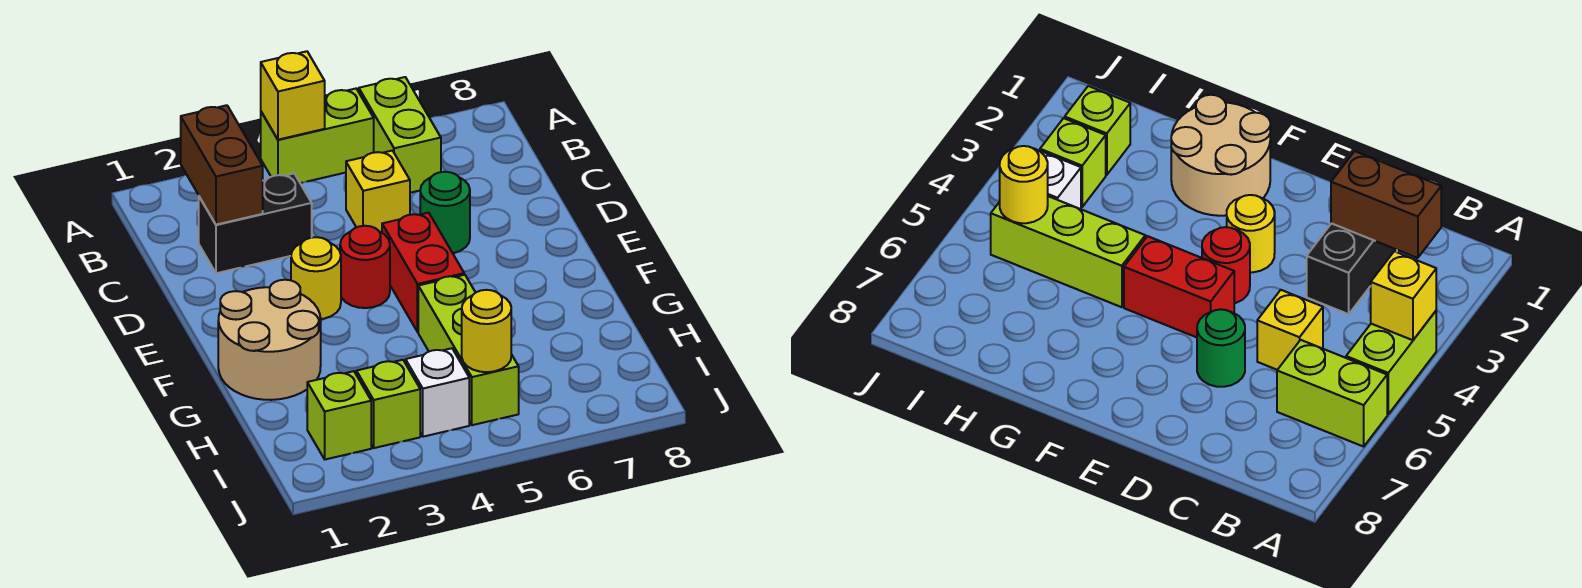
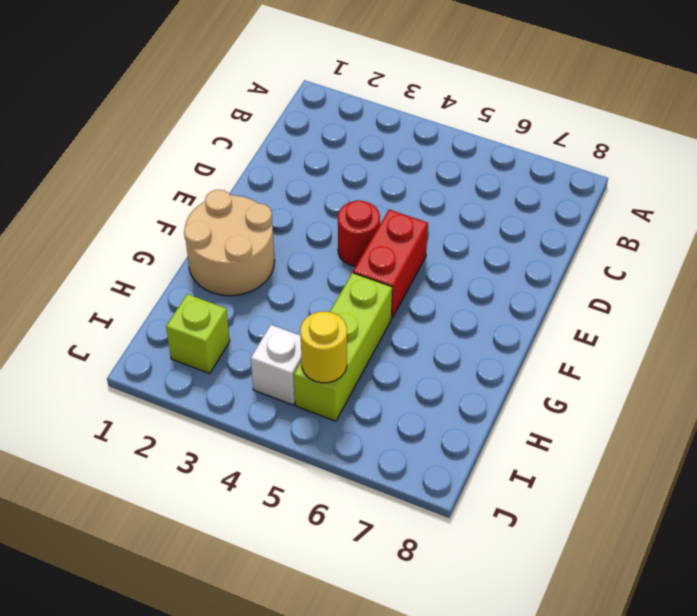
none -> lime brick A4:A5 level 1
none -> lime brick A6:B6 level 1
none -> black brick C2:C3 level 1

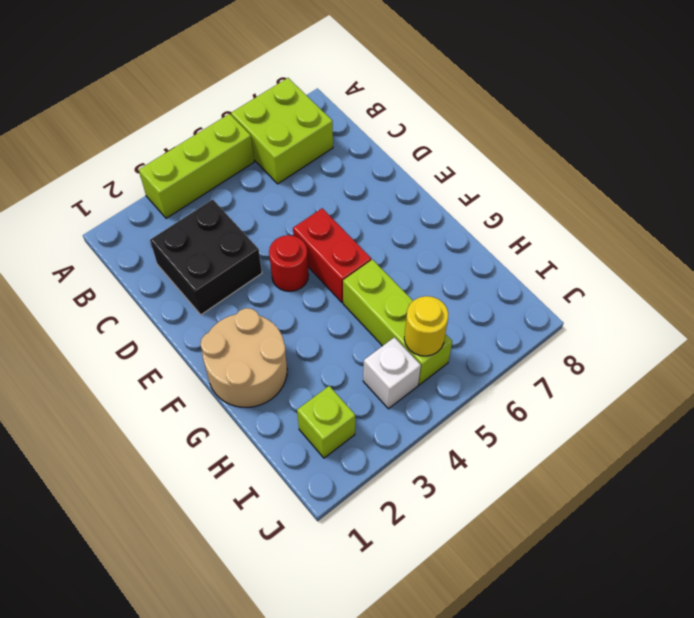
lime brick A3:A5 level 1 -> lime brick A4:A5 level 1
lime brick A6:B7 level 1 -> lime brick A6:B6 level 1
black brick C2:D3 level 1 -> black brick C2:C3 level 1
none -> yellow brick C5 level 1
none -> green round brick D6 level 1
none -> yellow round brick E3 level 1

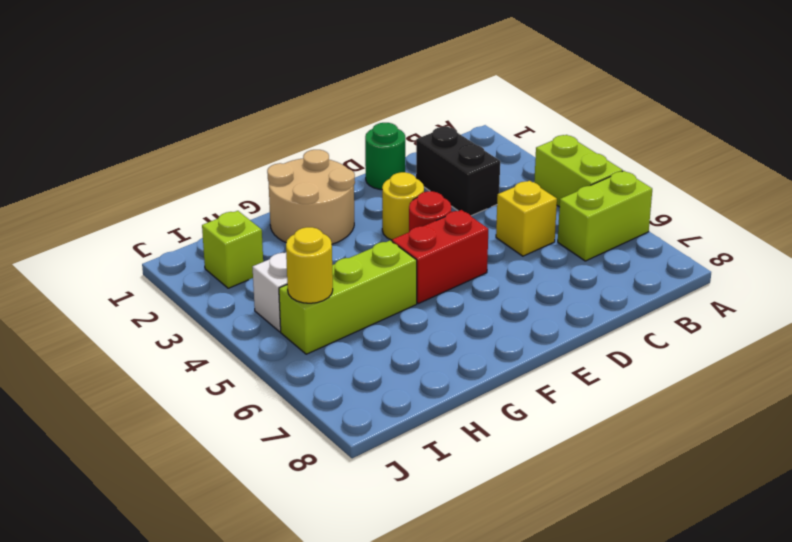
green round brick D1 level 1 -> green round brick D6 level 1
none -> lime brick I3 level 1
none -> yellow brick A4 level 2
none -> brown brick B2:C2 level 2

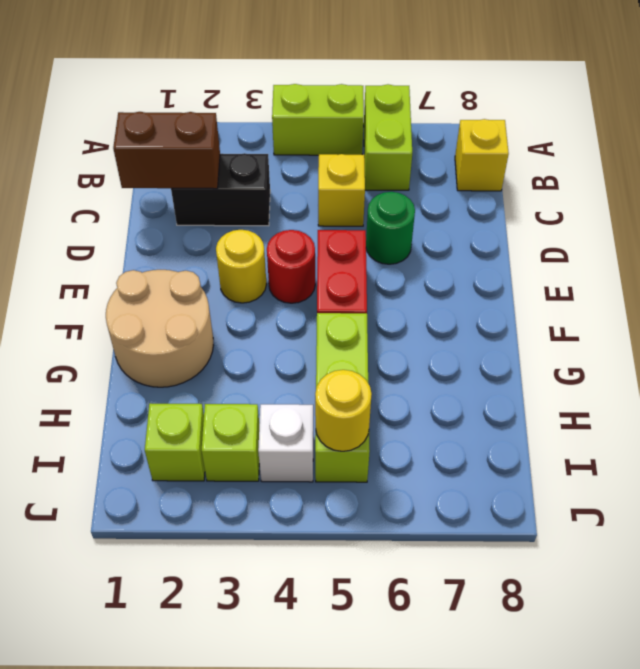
yellow brick B8 level 1 -> yellow brick A4 level 2
brown brick C1:C2 level 2 -> brown brick B2:C2 level 2

